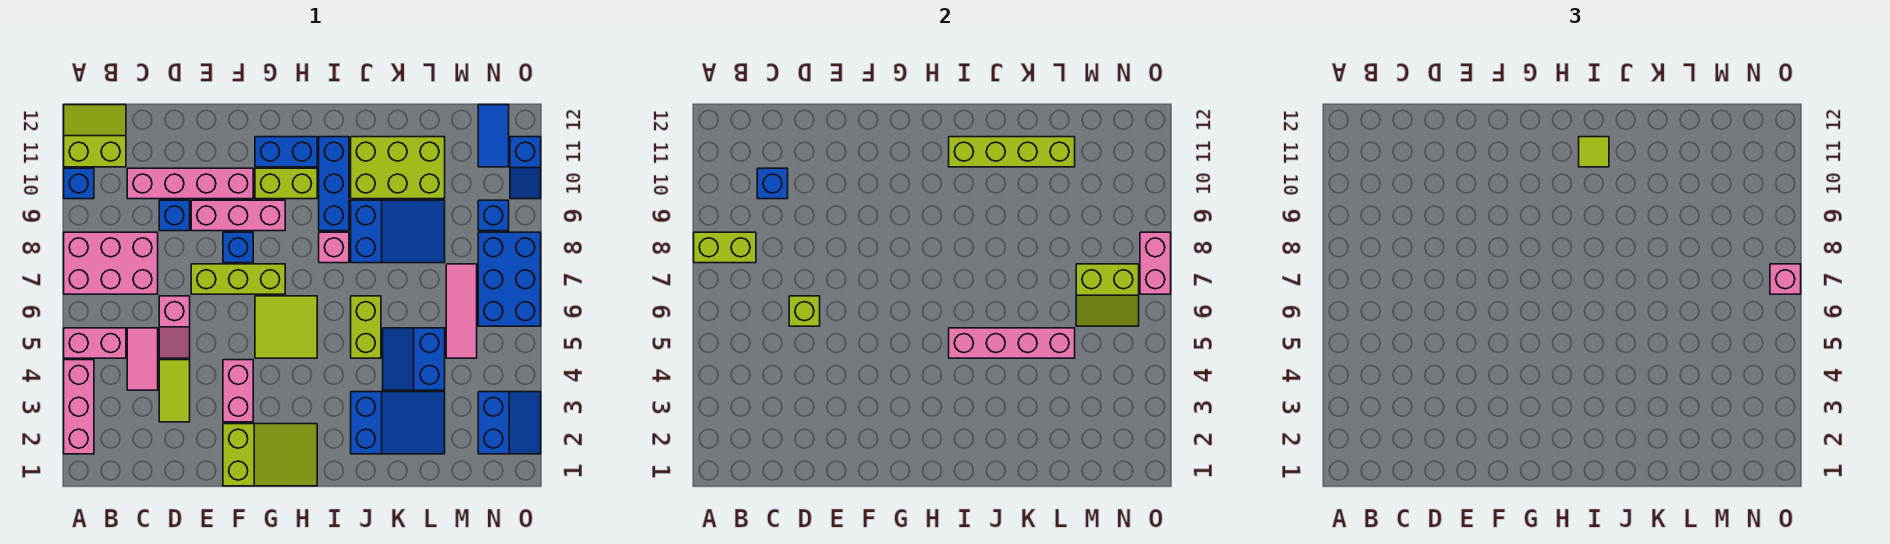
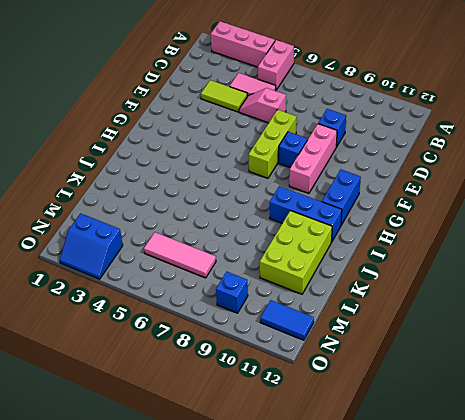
none -> pink brick A7:C8 level 1
none -> blue brick A10 level 1
none -> lime slope A11:B12 level 1 top 11
none -> pink brick C10:F10 level 1

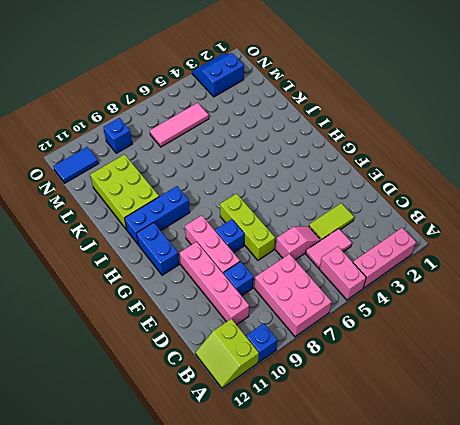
none -> lime slope F1:H2 level 1 top F
none -> pink brick F3:F4 level 1
none -> lime tile G5:H6 level 1
none -> lime brick G10:H10 level 1

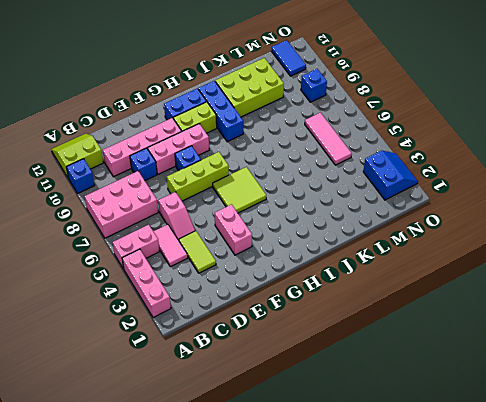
none -> lime slope F1:H2 level 1 top F
none -> pink brick I8 level 1
none -> blue slope J2:L3 level 1 top J
none -> lime brick J5:J6 level 1

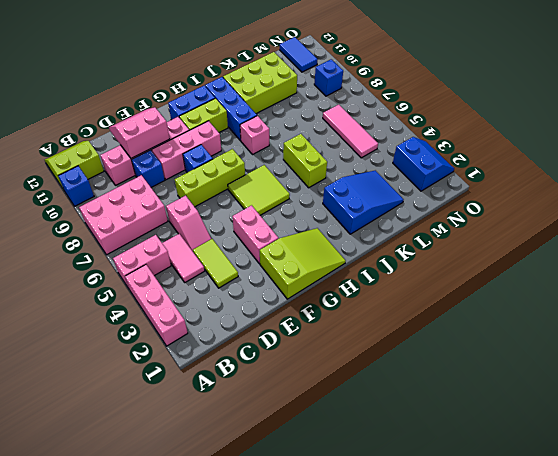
pink slope D10:E11 level 2 top 10 -> none
none -> blue slope J8:L9 level 1 top J
none -> blue slope K4:L5 level 1 top L
none -> blue brick N6:O8 level 1
none -> blue slope O10:O11 level 1 top 11

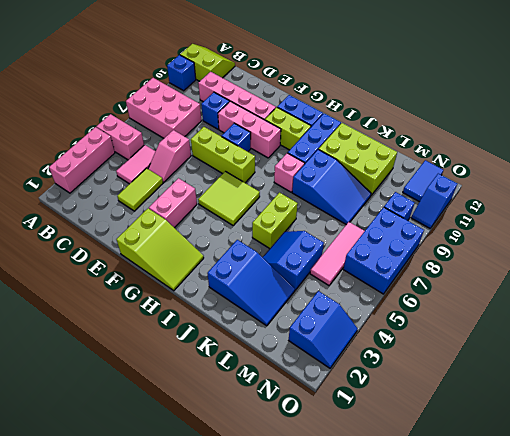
none -> lime brick A8:B8 level 2
none -> blue brick C10 level 2
none -> lime brick D6 level 2
none -> pink brick I5:L5 level 2

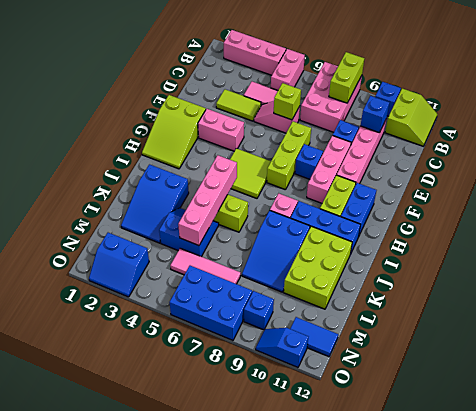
none -> lime brick I11:L11 level 2
none -> lime slope M6:N7 level 2 top 7
none -> pink brick O7:O8 level 2
none -> lime tile I11 level 3

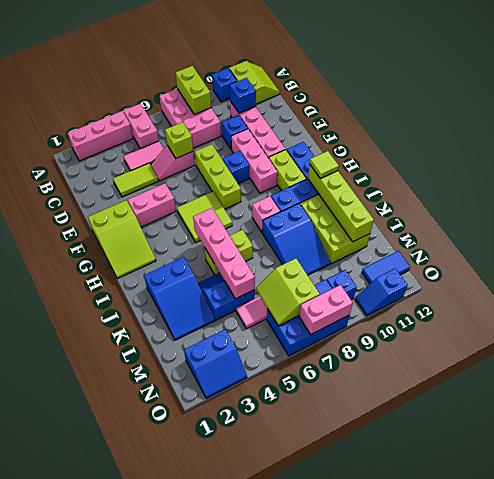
none -> pink brick O7 level 3

